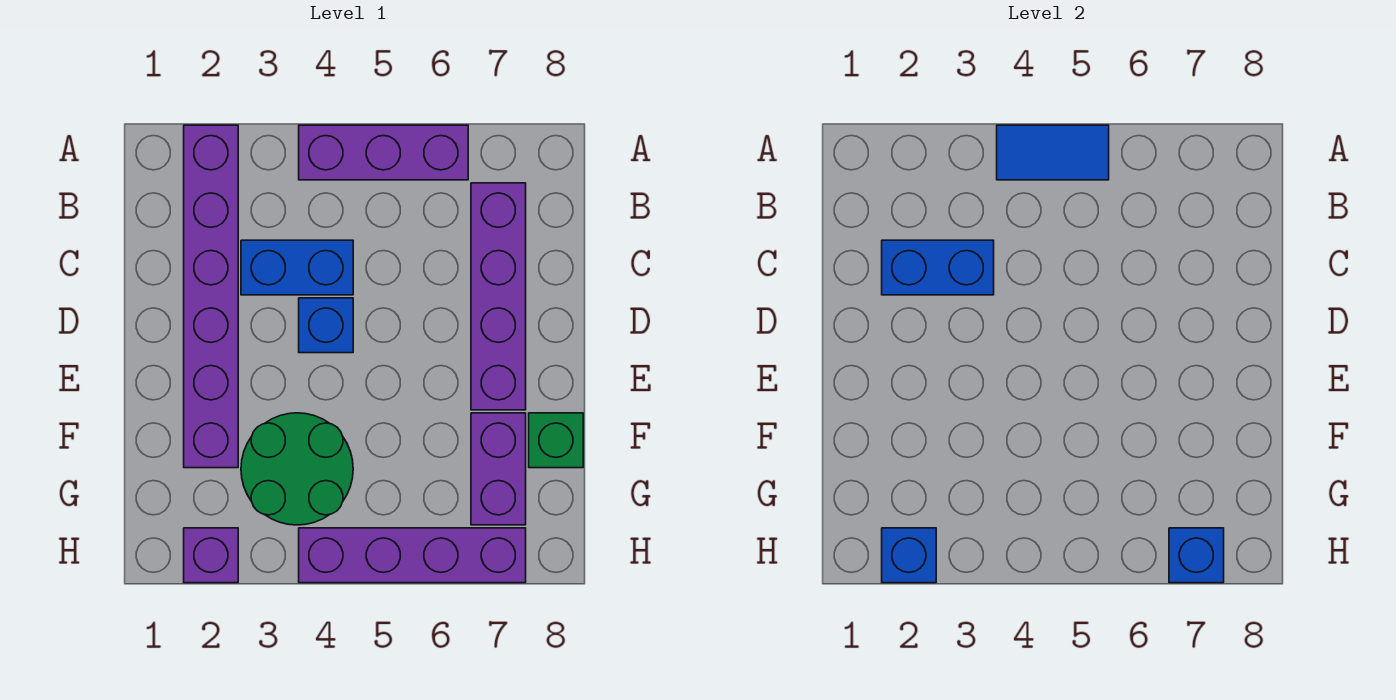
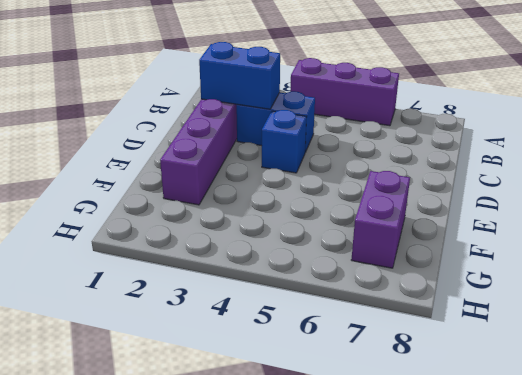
none -> purple brick B7:E7 level 1
none -> green round brick F3:G4 level 1
none -> green brick F8 level 1

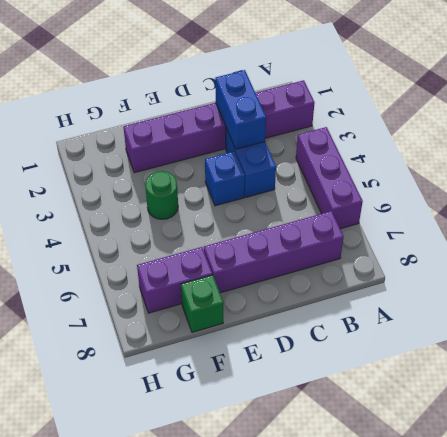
green round brick F4 level 1 -> green round brick F3:G4 level 1
none -> purple brick H2 level 1
none -> purple brick H4:H7 level 1
none -> blue tile A4:A5 level 2

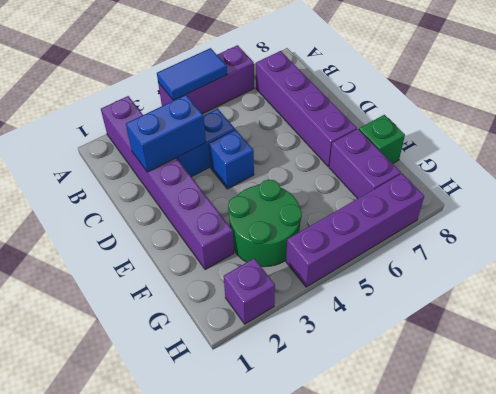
none -> blue brick H2 level 2
none -> blue brick H7 level 2

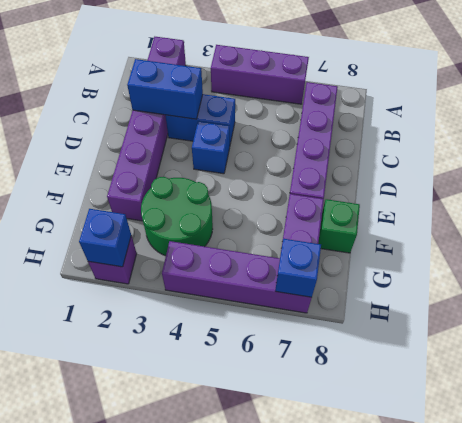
none -> blue tile A4:A5 level 2

